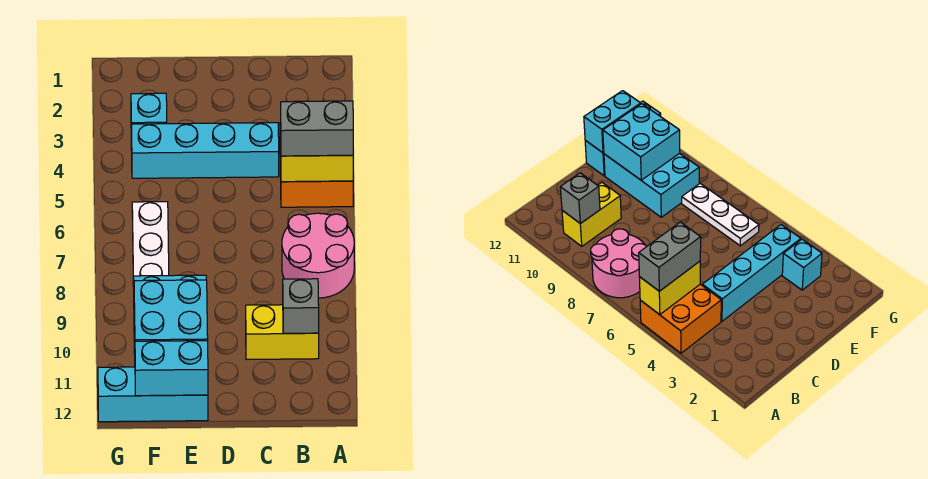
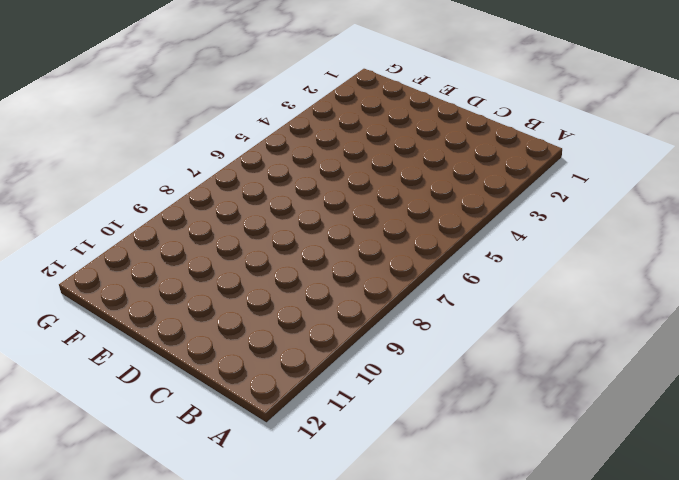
none -> orange brick A4:B5 level 1
none -> pink round brick A7:B8 level 1
none -> yellow brick B10:C10 level 1

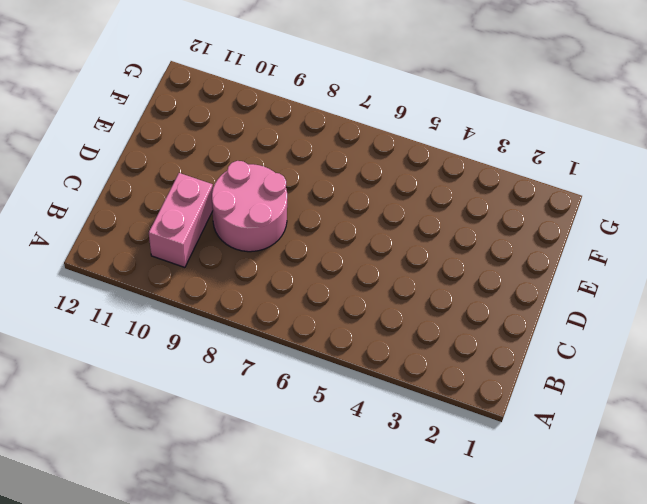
pink brick B10:C10 level 1 -> yellow brick B10:C10 level 1
pink round brick C8:D9 level 1 -> pink round brick A7:B8 level 1
none -> orange brick A4:B5 level 1
none -> cyan brick C4:F4 level 1
none -> cyan brick E9:F11 level 1

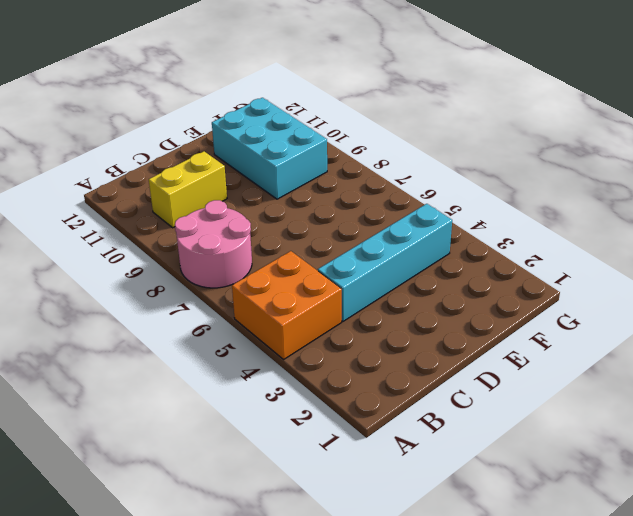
none -> cyan brick E12:G12 level 1
none -> cyan brick F3 level 1
none -> white plate F6:F8 level 1

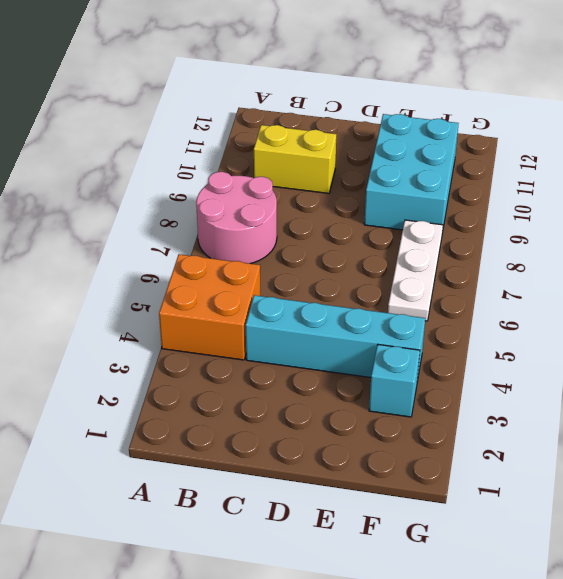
none -> cyan brick E12:G12 level 1
none -> yellow brick A5:B5 level 2
none -> grey brick B10 level 2

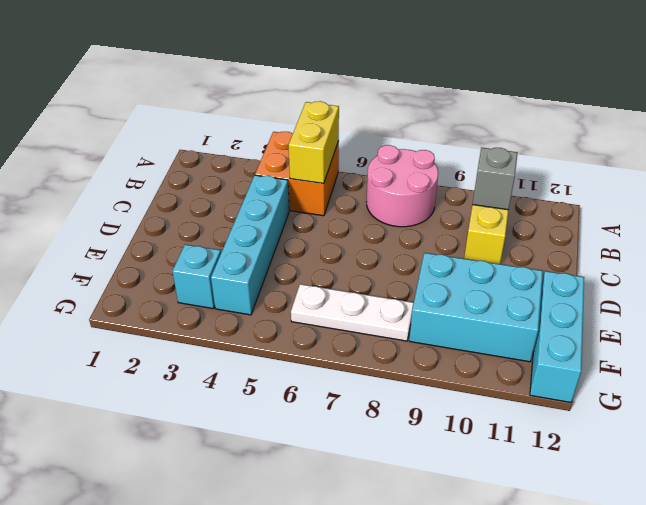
none -> cyan brick E10:F11 level 2
none -> cyan brick E12:F12 level 2
none -> grey brick A5:B5 level 3

